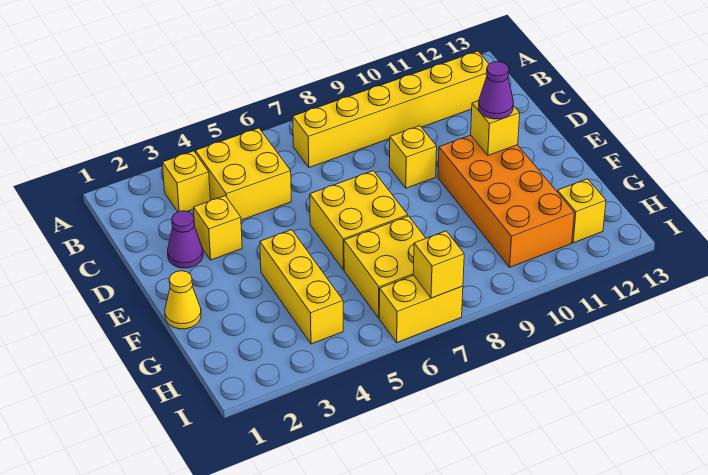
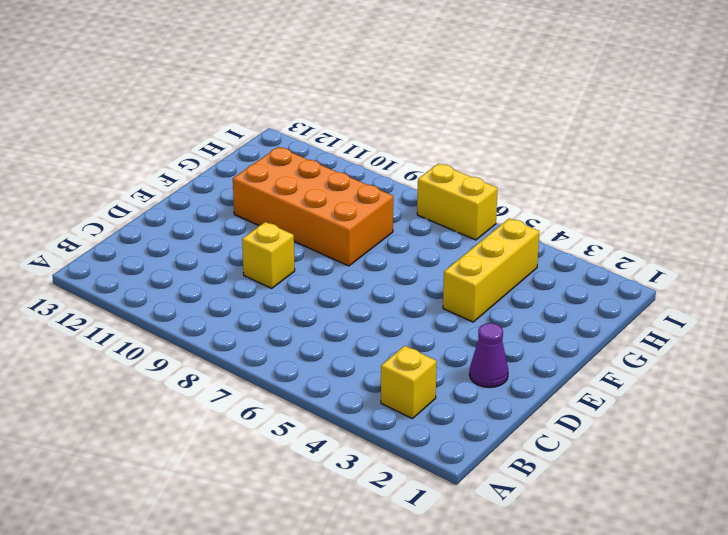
orange brick F8:G11 level 1 -> orange brick E10:H11 level 1
none -> yellow brick B4:C5 level 1
none -> yellow brick B7:B12 level 1
none -> yellow brick D3 level 1

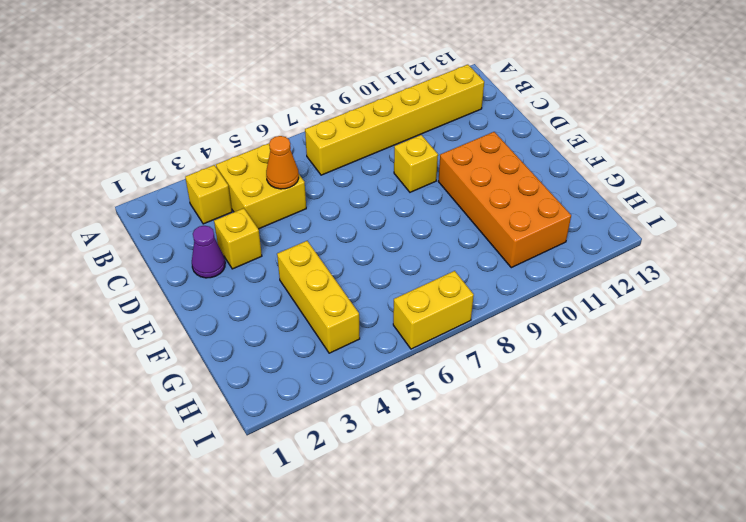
orange cone C5 level 2 -> none
none -> yellow brick E6:F7 level 1
none -> yellow cone F1 level 1
none -> yellow brick G6:H7 level 1

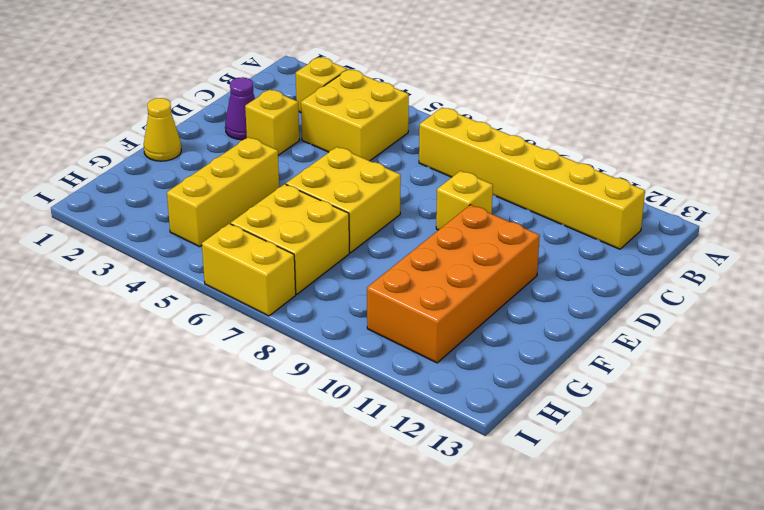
none -> yellow brick H12 level 1
none -> yellow brick E11 level 2
none -> yellow brick I7 level 2

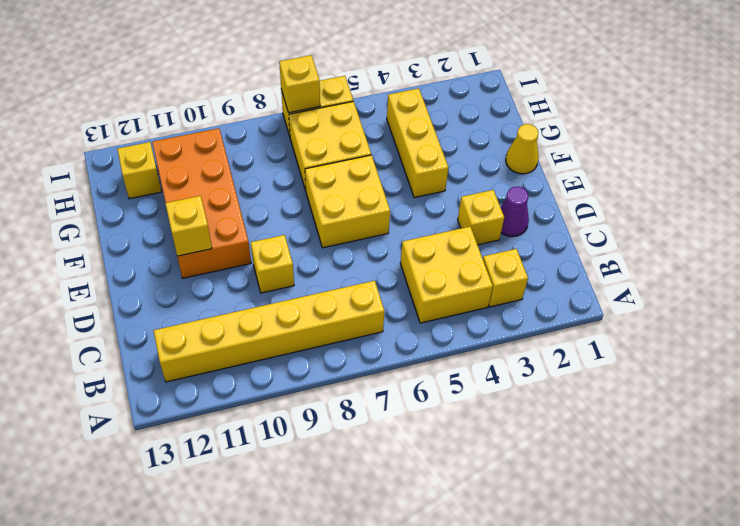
none -> purple cone E11 level 3

